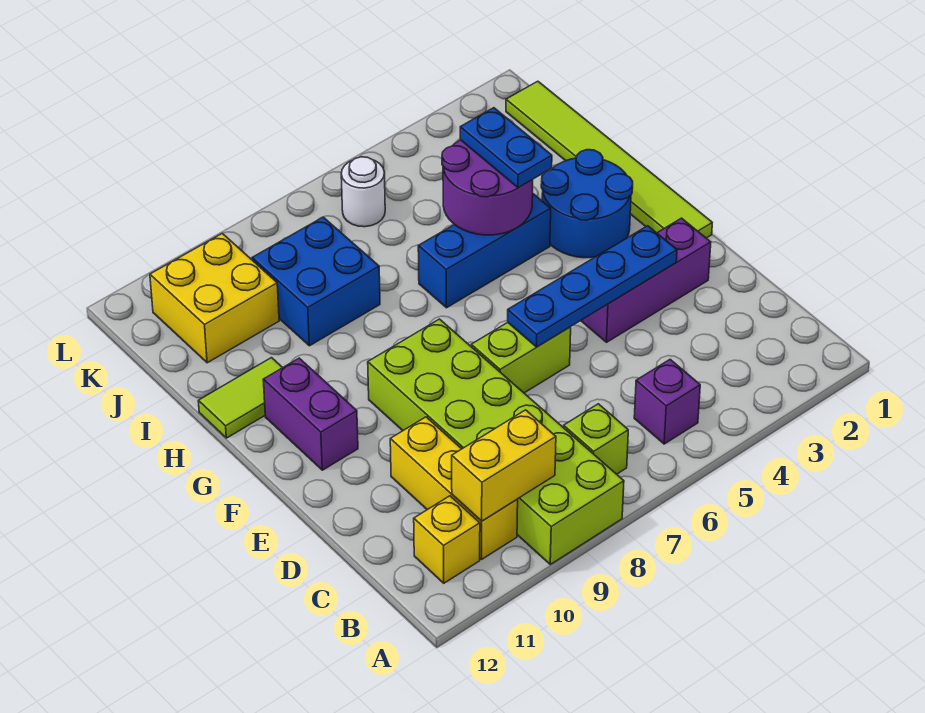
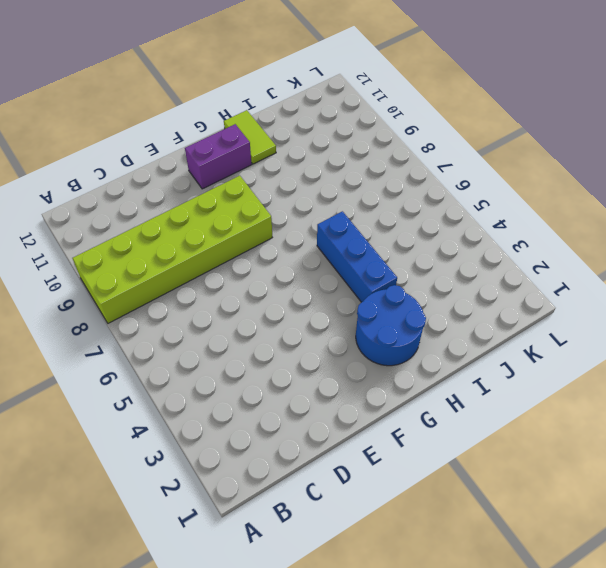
none -> purple brick B5 level 1
none -> lime brick B7 level 1
none -> yellow brick B10:D10 level 1

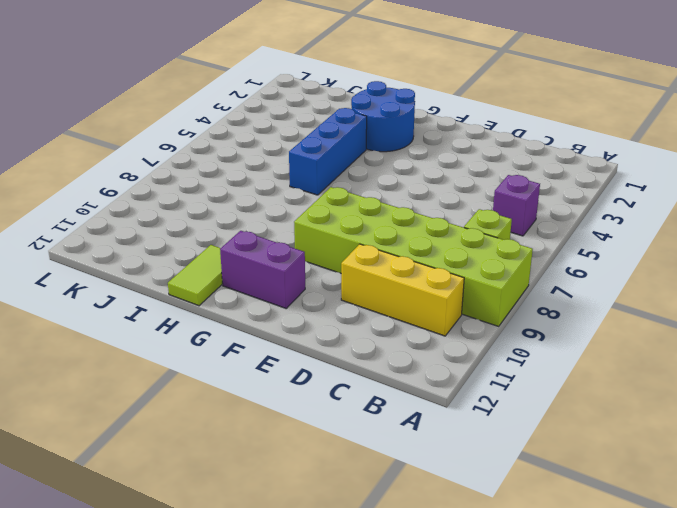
none -> yellow brick B11 level 1
none -> purple brick E2:E4 level 1
none -> lime brick E6:E7 level 1

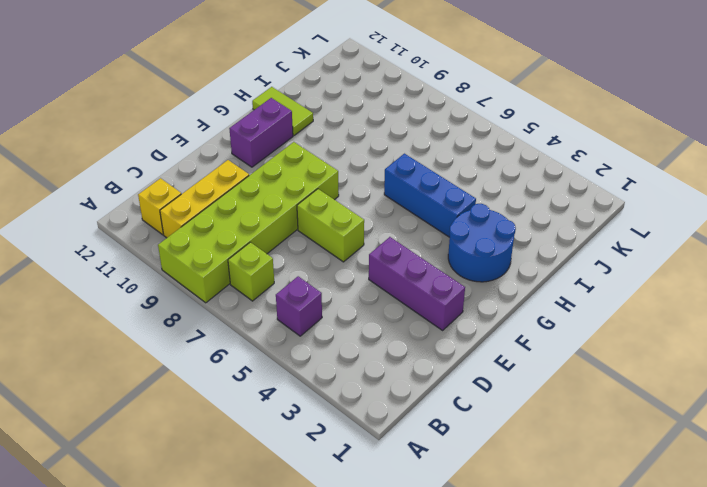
none -> lime tile F1:K1 level 1
none -> blue brick I8:J9 level 1
none -> yellow brick J10:K11 level 1

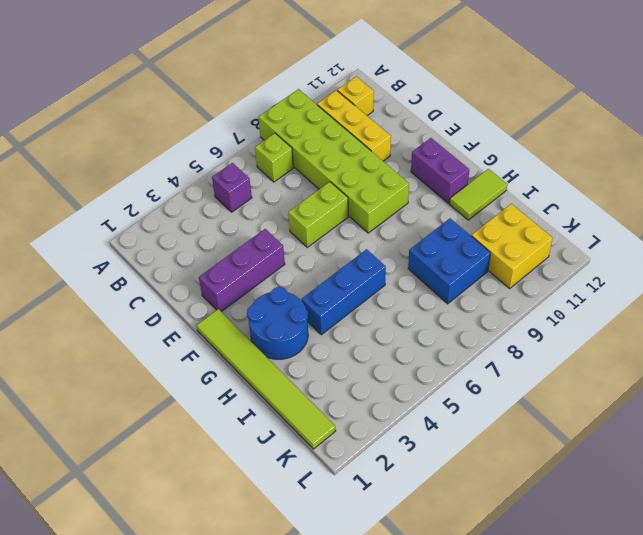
none -> white round brick K6 level 1
none -> yellow brick B9:B10 level 2
none -> blue plate E3:E6 level 2

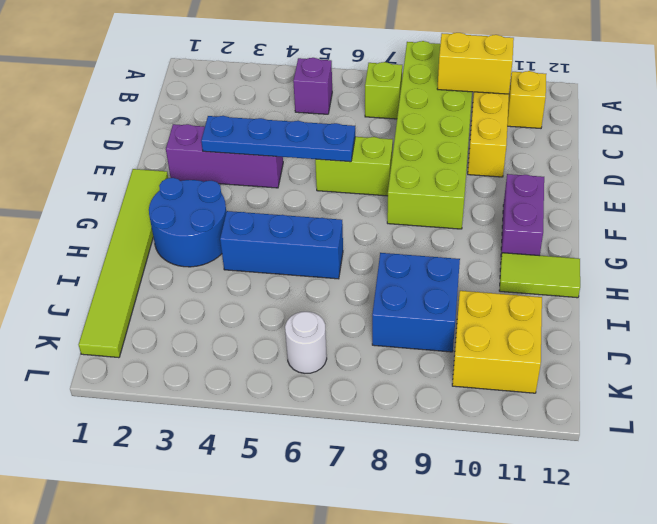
none -> purple round brick H4:I5 level 2
none -> blue plate H4:I4 level 3

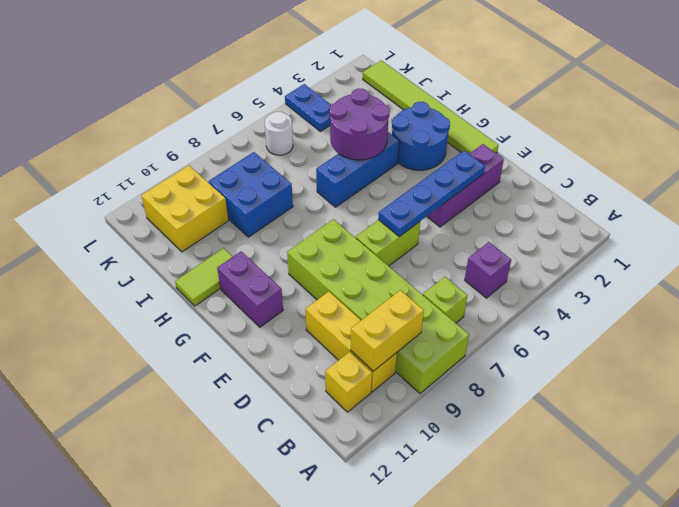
blue plate K4:L4 level 1 -> blue plate H4:I4 level 3

